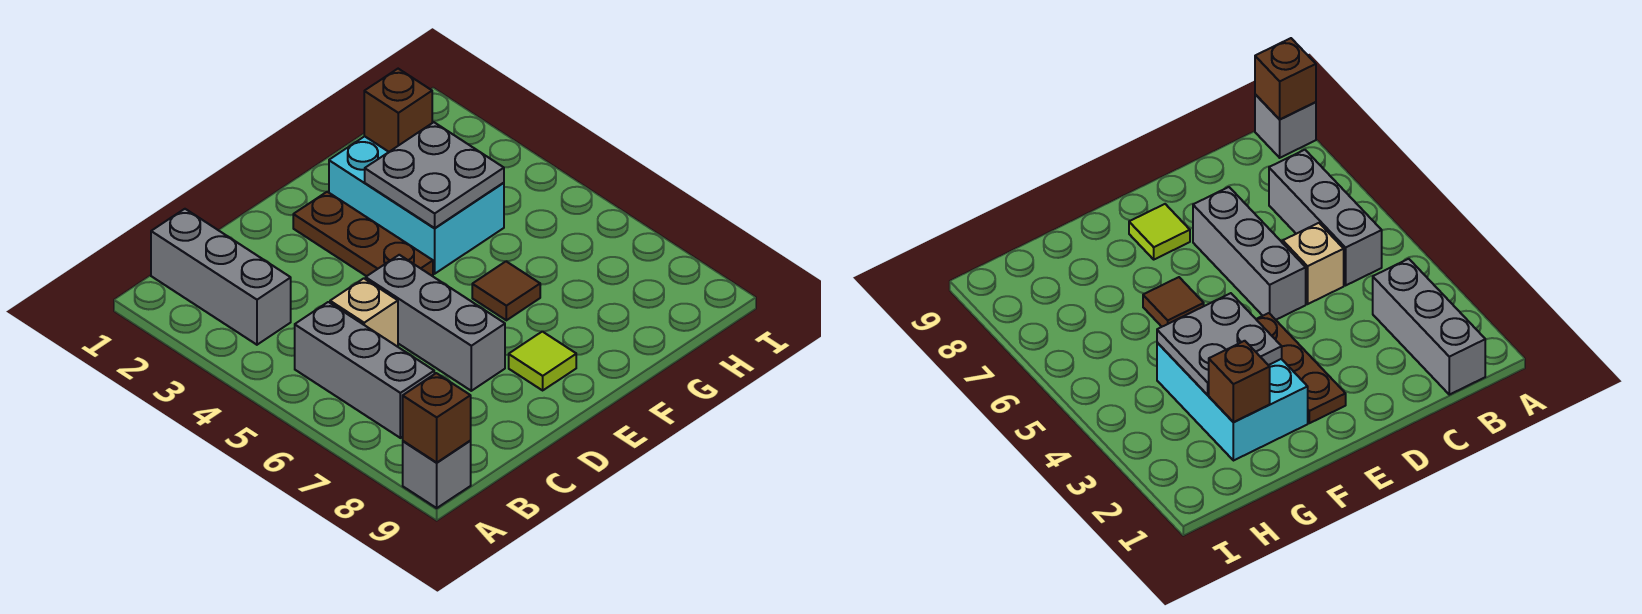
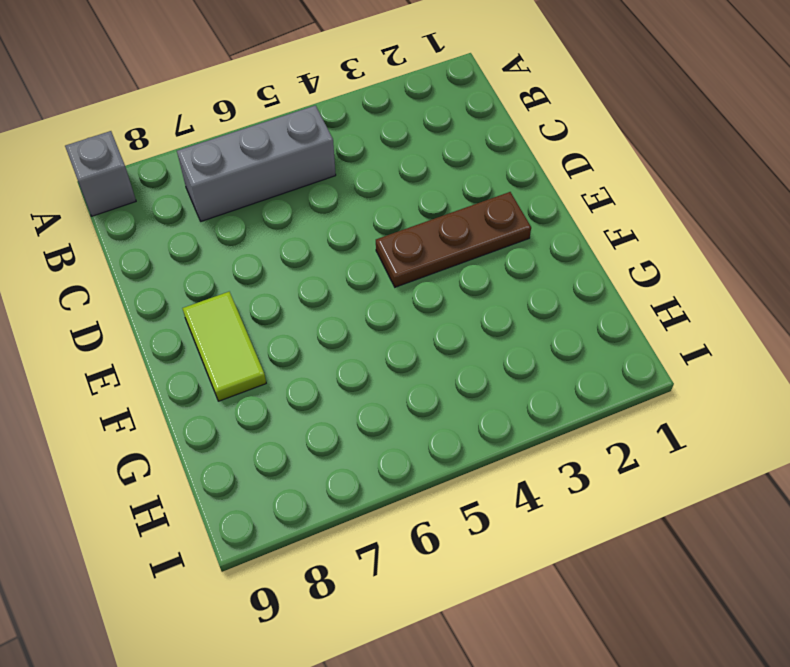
lime tile E8:F8 level 1 -> lime tile E8 level 1
none -> grey brick B1:B3 level 1
none -> tan brick C5 level 1
none -> grey brick D5:D7 level 1

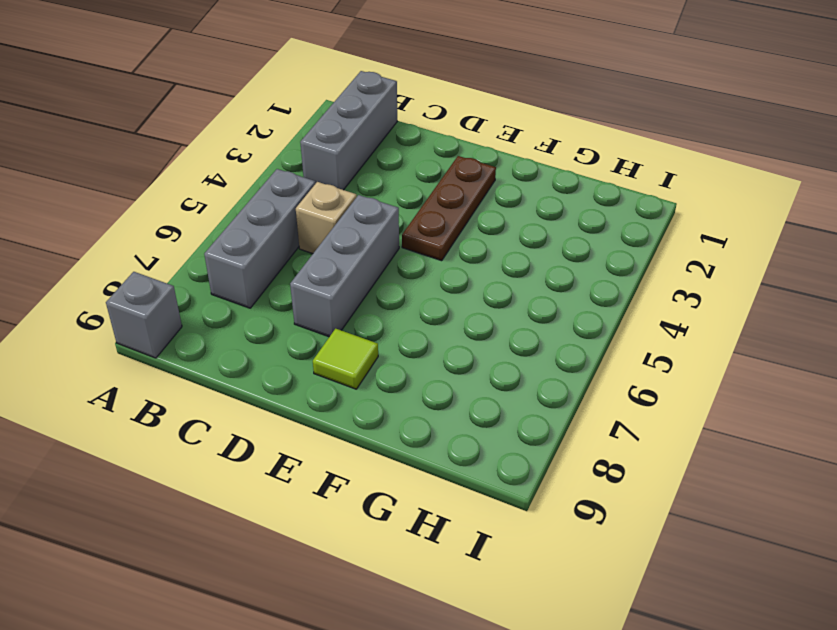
none -> cyan brick F2:G4 level 1
none -> brown tile F6 level 1
none -> brown brick A9 level 2

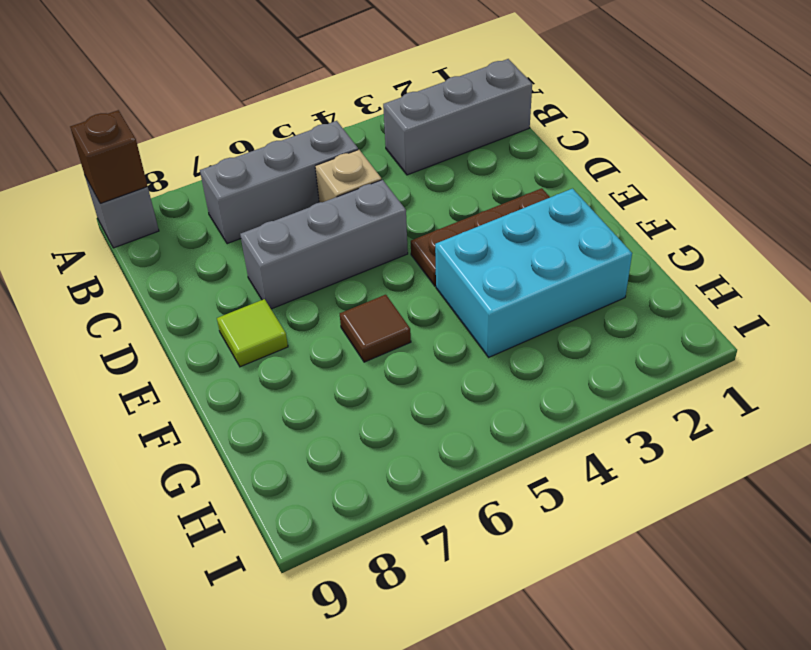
none -> grey plate F3:G4 level 2
none -> brown brick G2 level 2

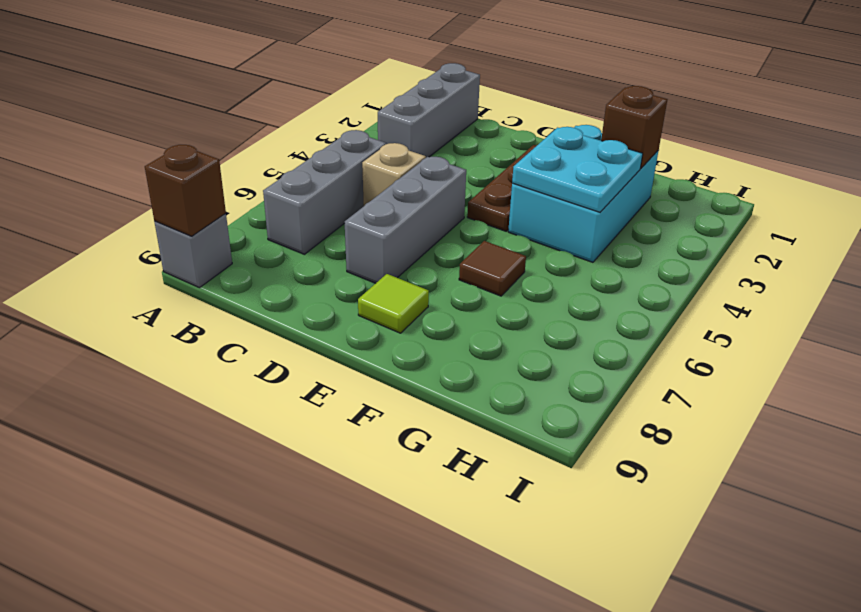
cyan plate F3:G4 level 2 -> grey plate F3:G4 level 2

